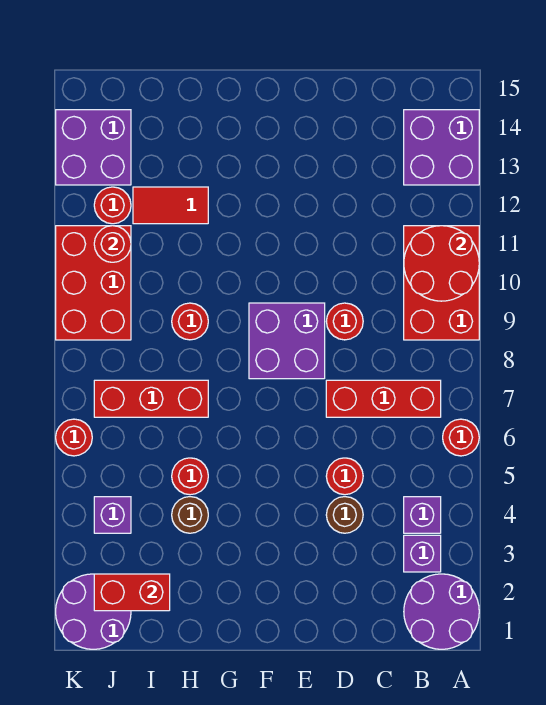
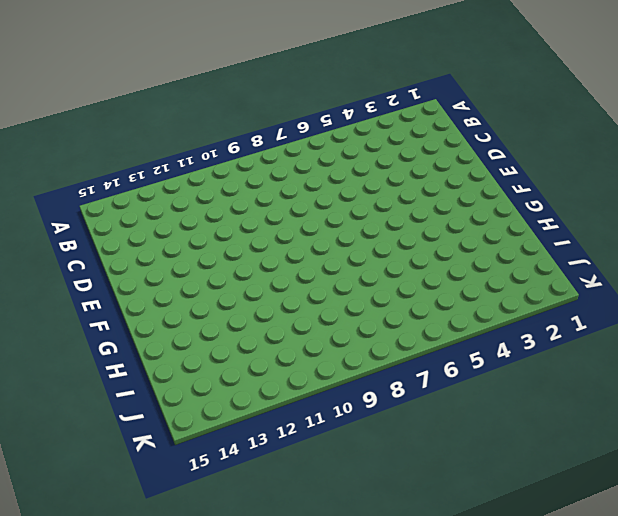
none -> purple round brick A1:B2 level 1
none -> red round brick A6 level 1
none -> red brick A9:B11 level 1

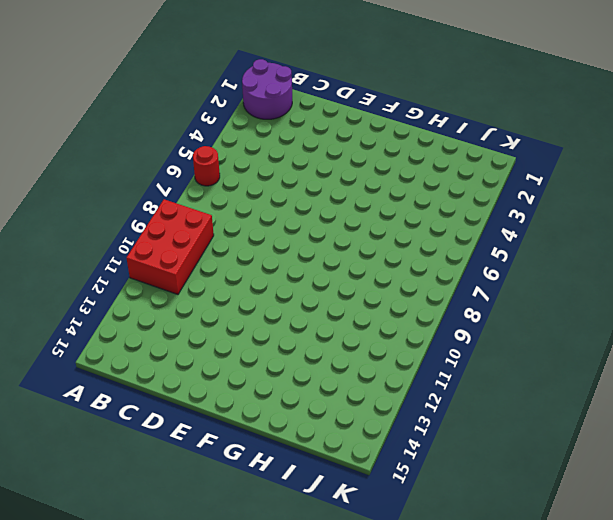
none -> purple brick A13:B14 level 1
none -> purple brick B3 level 1
none -> purple brick B4 level 1

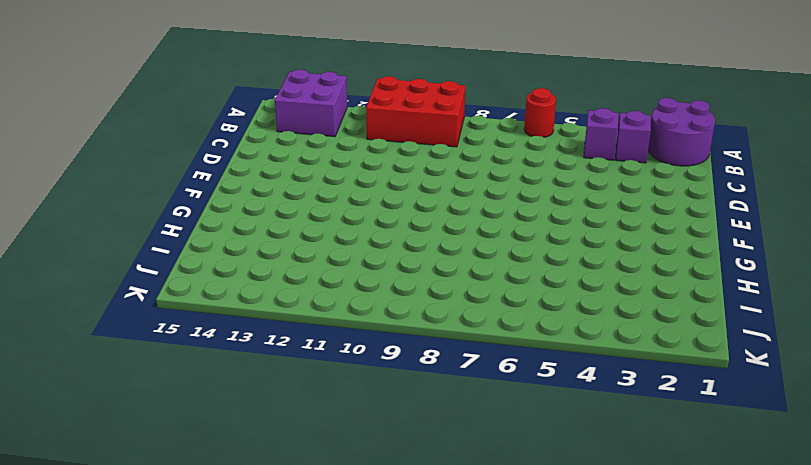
none -> red brick B7:D7 level 1
none -> brown round brick D4 level 1
none -> red round brick D5 level 1

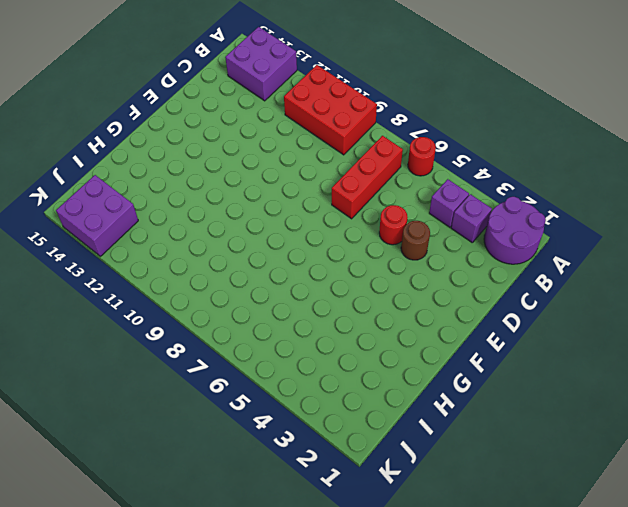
none -> red round brick D9 level 1
none -> purple brick E8:F9 level 1
none -> brown round brick H4 level 1

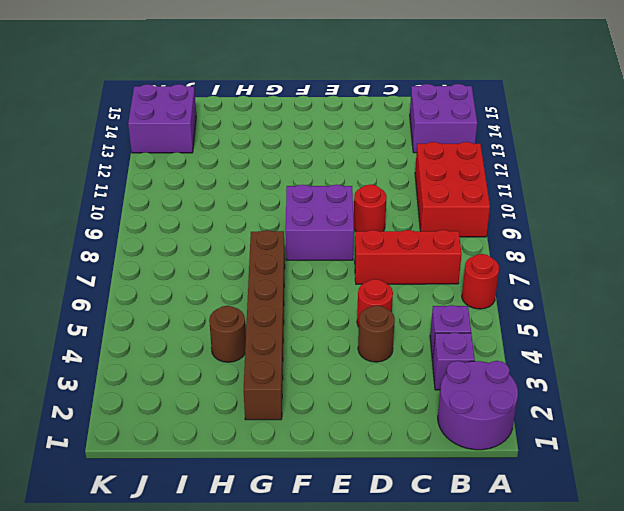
brown brick G2:G7 level 1 -> none
none -> red round brick H5 level 1
none -> red brick H7:J7 level 1
none -> red round brick H9 level 1

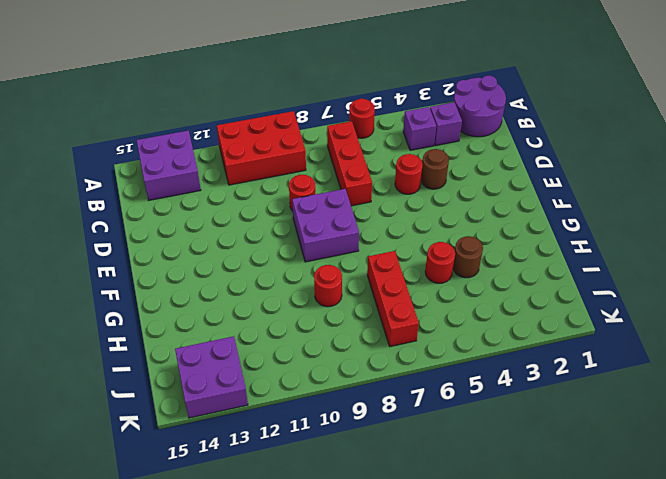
none -> red tile H12:I12 level 1
none -> purple round brick J1:K2 level 1
none -> purple brick J4 level 1

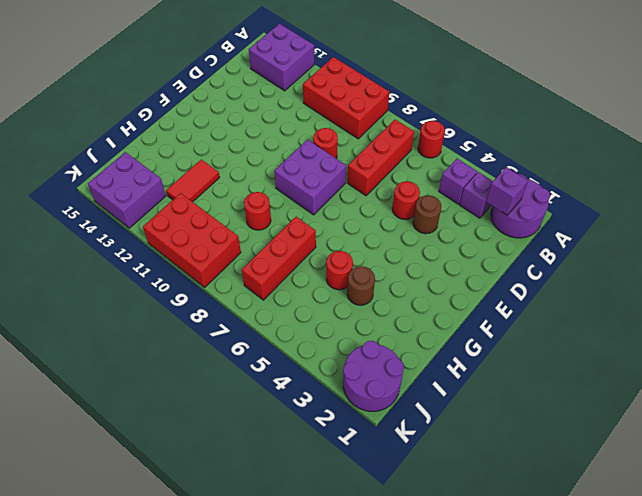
purple brick B2 level 2 -> purple brick J4 level 1
none -> red round brick J12 level 1
none -> red round brick K6 level 1
none -> red round brick A10:B11 level 2

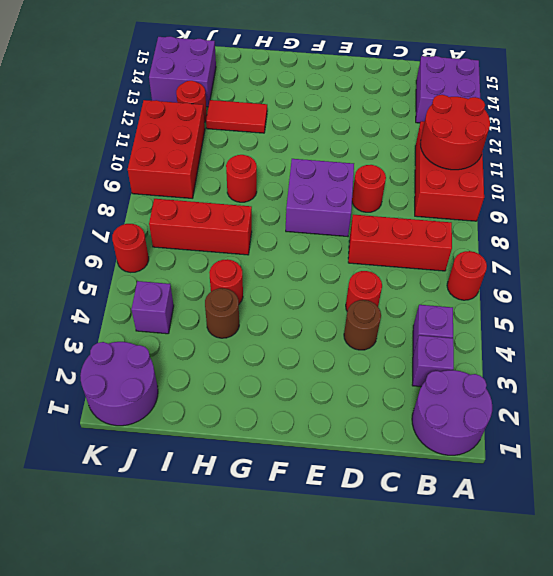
none -> red brick I2:J2 level 2
none -> red round brick J11 level 2

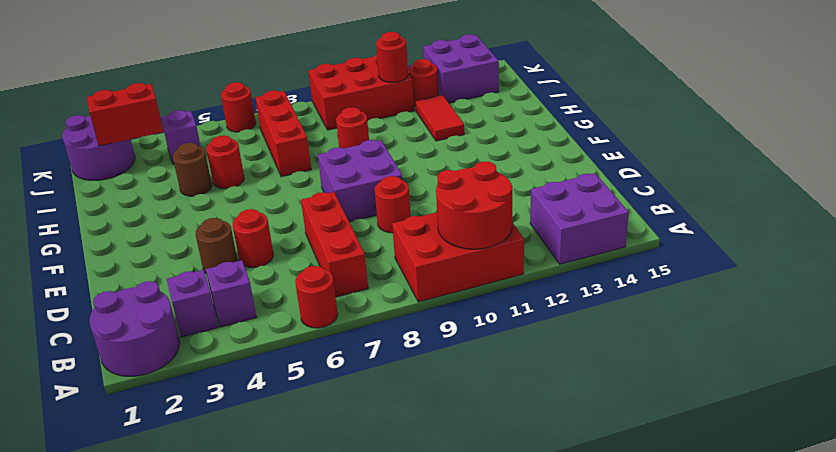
red brick J2:J3 level 2 -> red brick I2:J2 level 2

